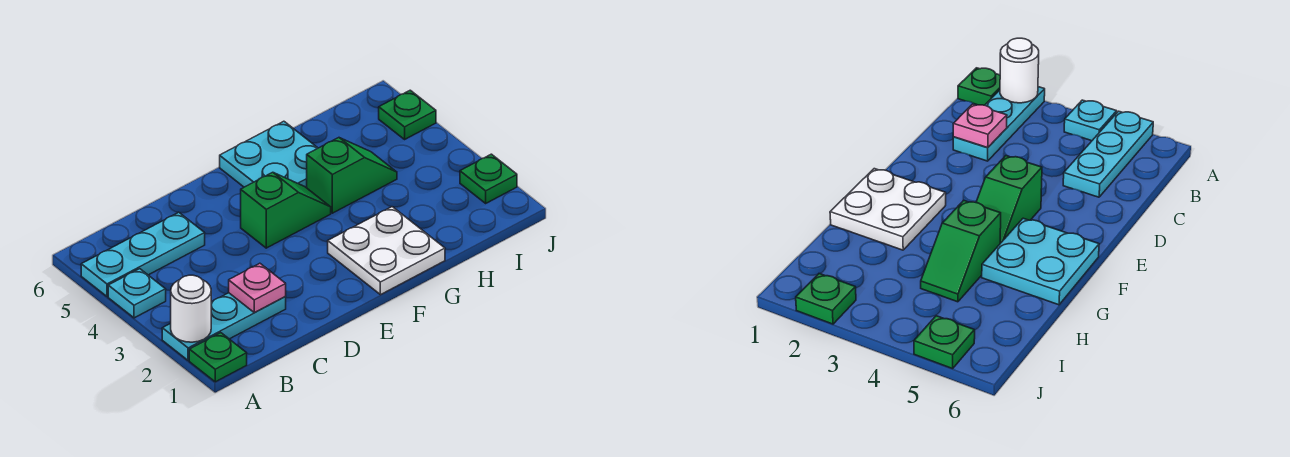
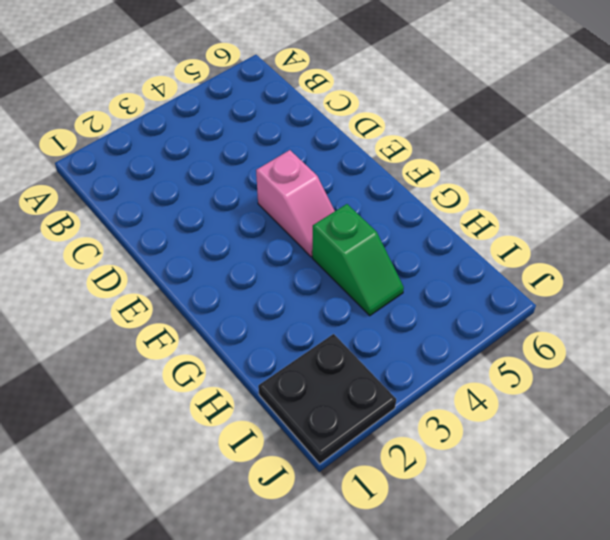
pink slope E4:F4 level 1 top E -> green slope E4:F4 level 1 top E
black plate I1:J2 level 1 -> green plate J2 level 1
none -> green plate A1 level 1
none -> cyan plate A2:C2 level 1
none -> cyan plate A4 level 1

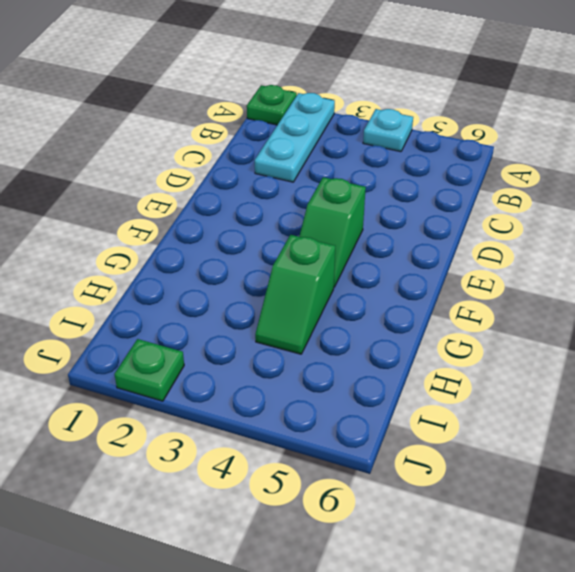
none -> cyan plate A5:C5 level 1
none -> white plate F1:G2 level 1
none -> cyan plate F5:G6 level 1

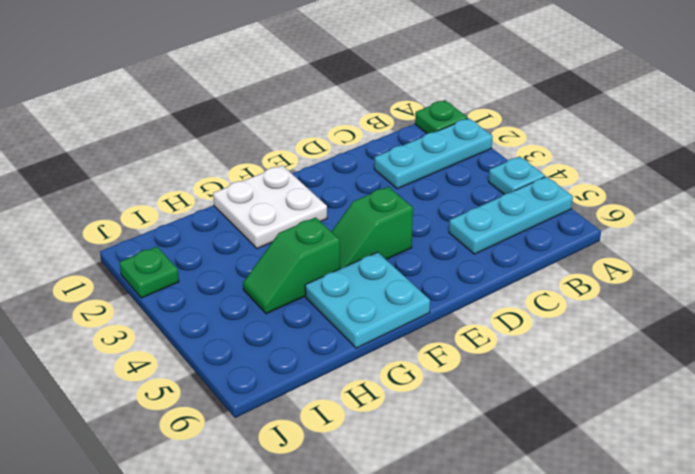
none -> green plate J5 level 1
none -> white round brick A2 level 2
none -> pink plate C2 level 2

